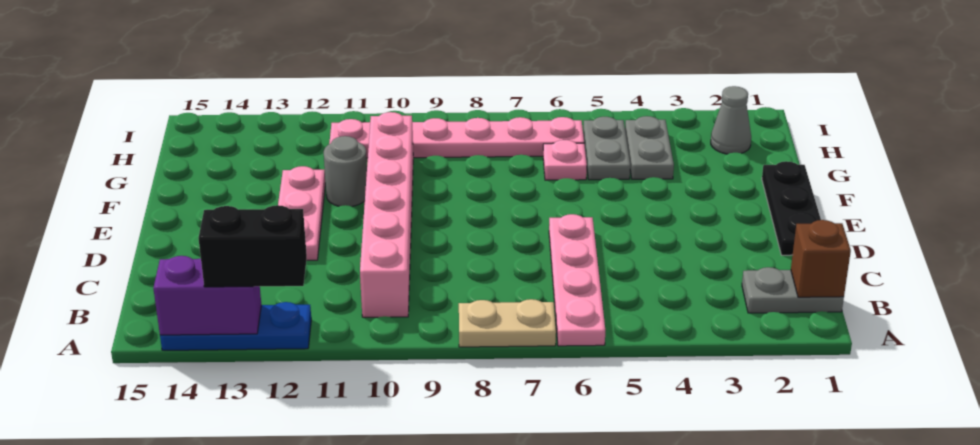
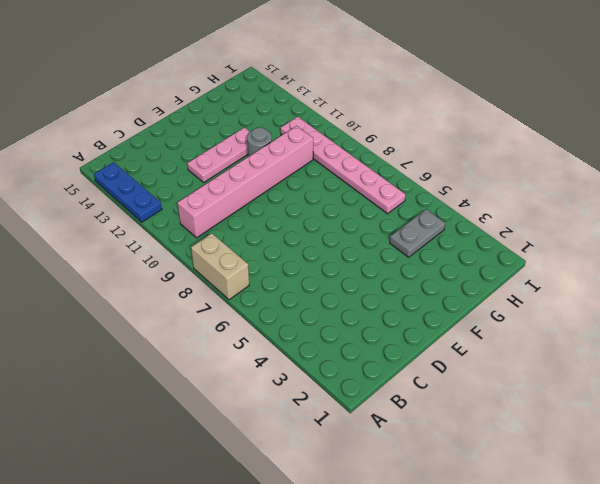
tan brick A7:A8 level 1 -> tan plate A7:A8 level 1
none -> pink plate A6:D6 level 1
none -> grey plate B1:B2 level 1
none -> black plate D1:F1 level 1

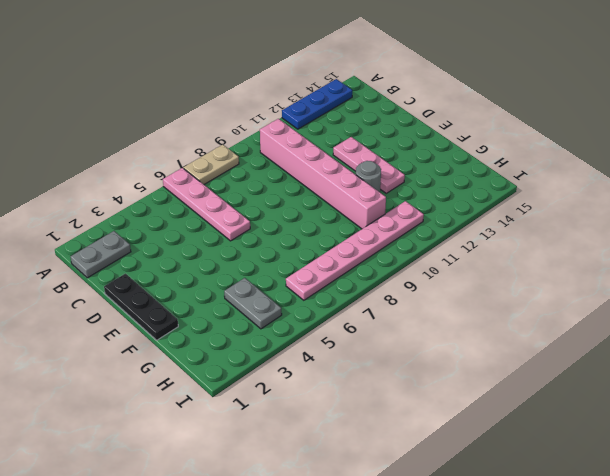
none -> grey plate G5:H5 level 1
none -> pink plate G6 level 1
none -> grey cone H2 level 1

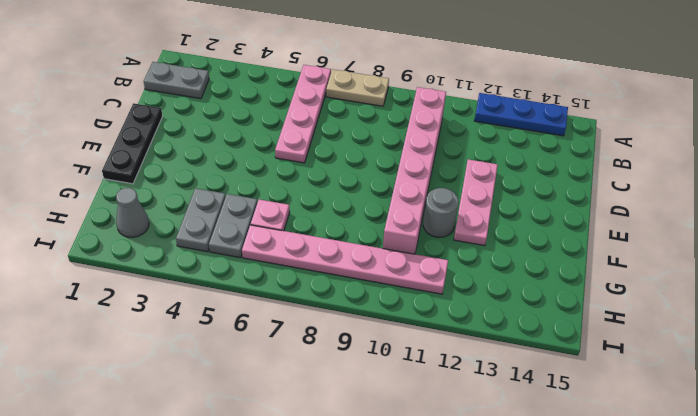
none -> purple brick A13:A14 level 2
none -> brown brick B1 level 2
none -> black brick A12:A13 level 3

